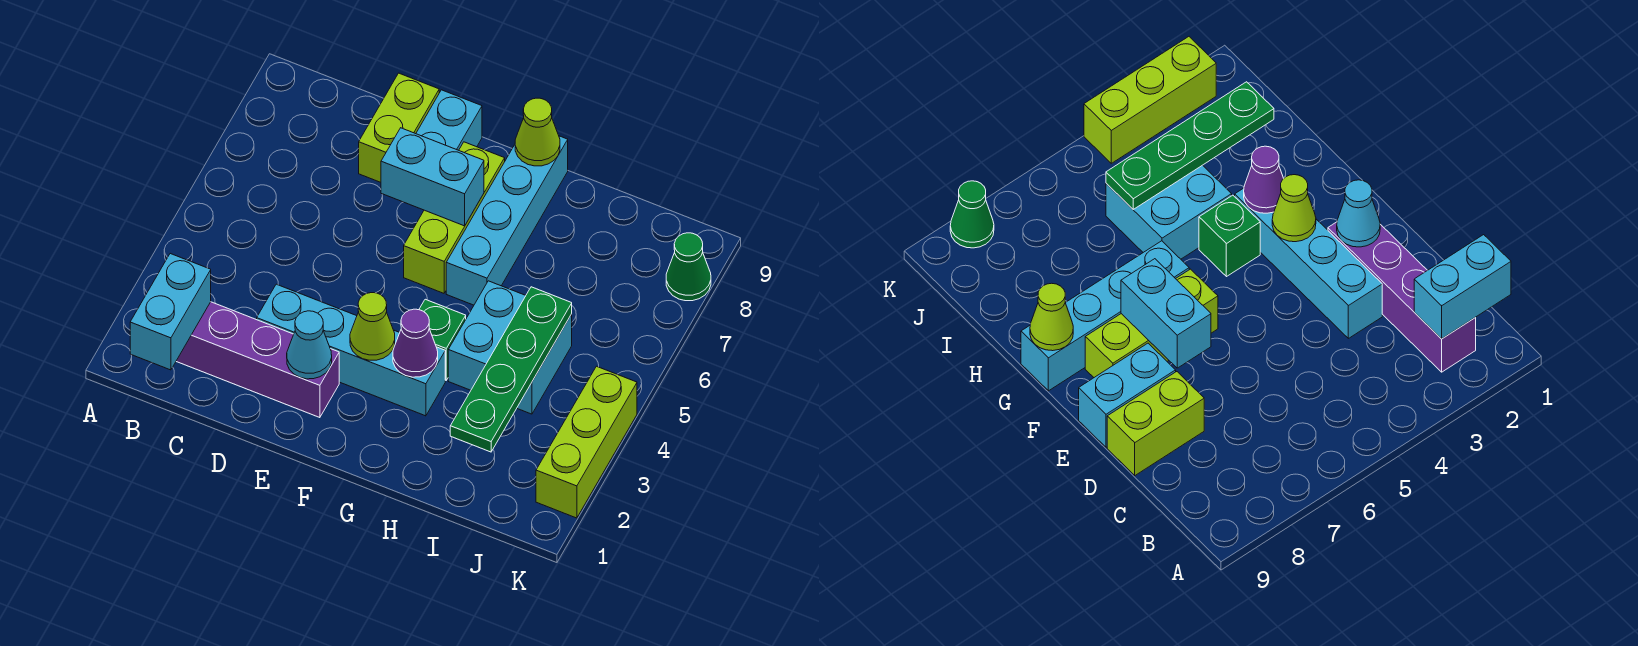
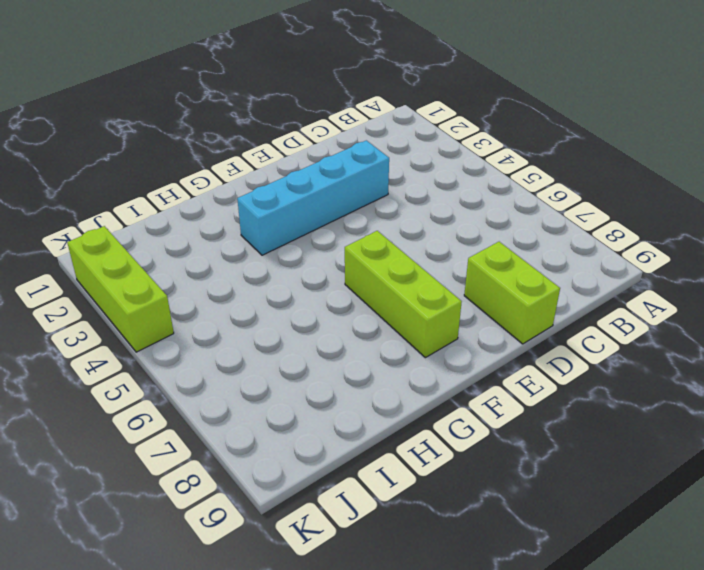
none -> purple brick B2:E2 level 1
none -> cyan brick E8:E9 level 1
none -> green brick G4 level 1

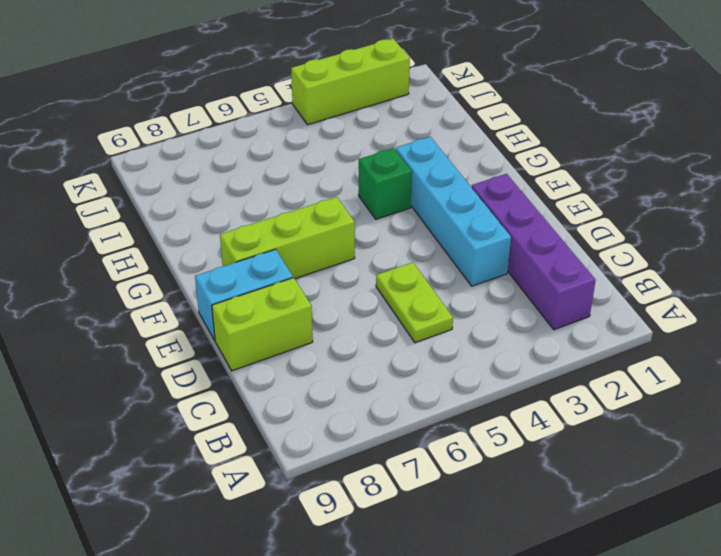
lime plate C5:D5 level 1 -> none
none -> cyan brick G6:G9 level 1
none -> cyan brick H4:I5 level 1
none -> green cone K8 level 1

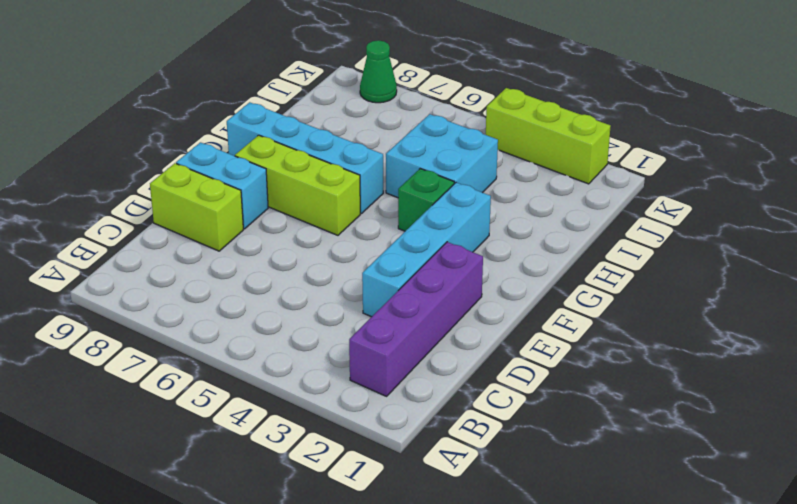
none -> cyan brick B1:B2 level 2
none -> cyan cone E2 level 2
none -> cyan brick E7:F7 level 2

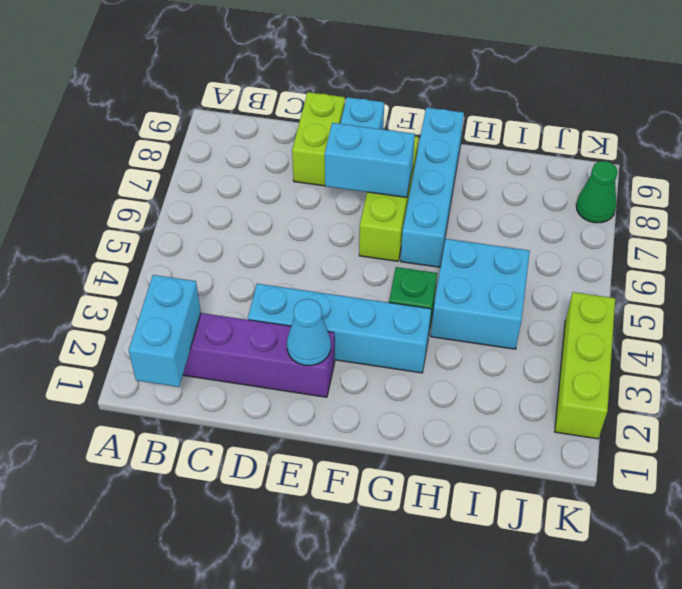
none -> lime cone F3 level 2
none -> purple cone G3 level 2
none -> lime cone G9 level 2

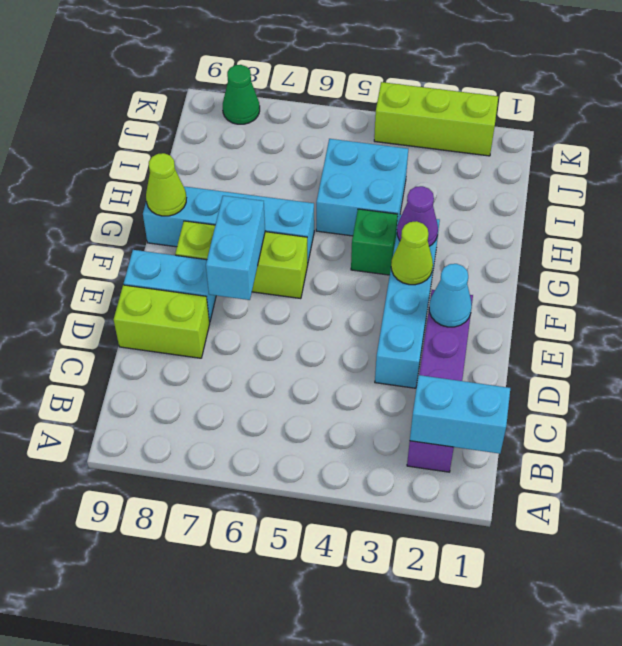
none -> green plate I2:I5 level 2

